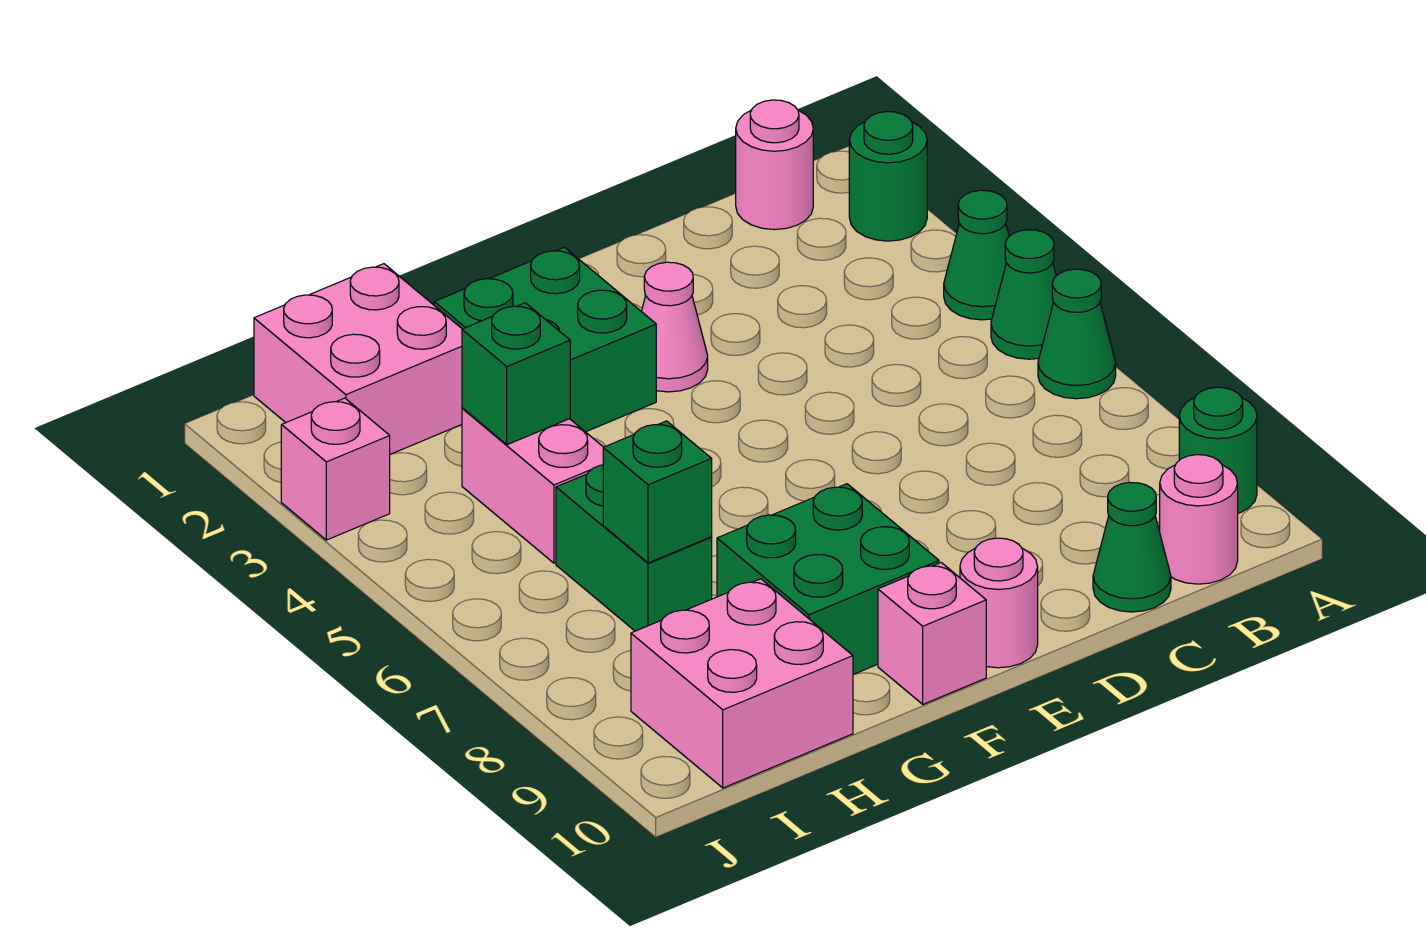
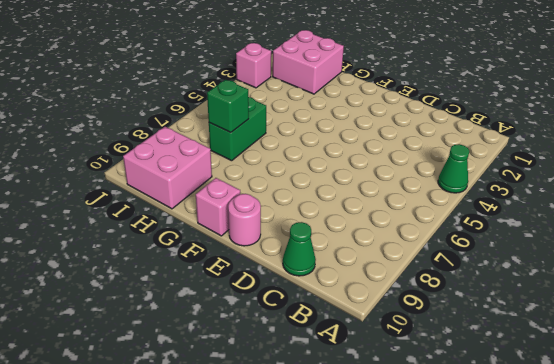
none -> green round brick A2 level 1
none -> green cone A5 level 1
none -> green cone A6 level 1

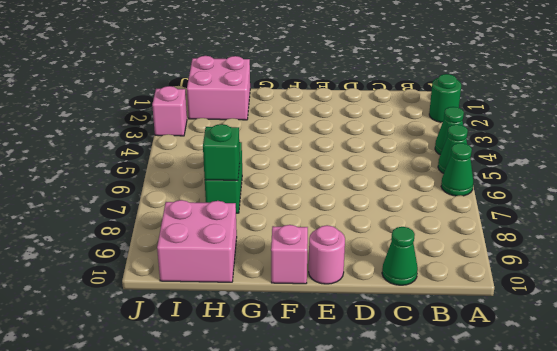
none -> green round brick A9 level 1
none -> pink round brick B1 level 1
none -> pink round brick B10 level 1

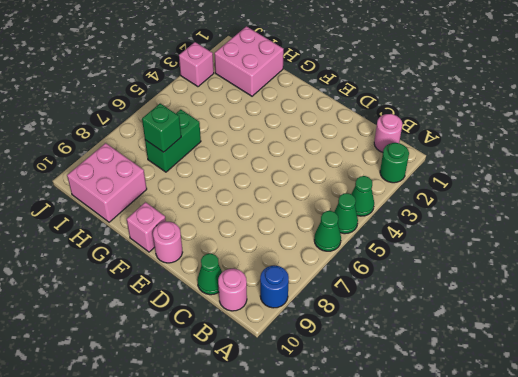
blue round brick A9 level 1 -> green round brick A9 level 1
none -> pink cone E3 level 1
none -> green brick F2:G3 level 1
none -> green brick F8:G9 level 1

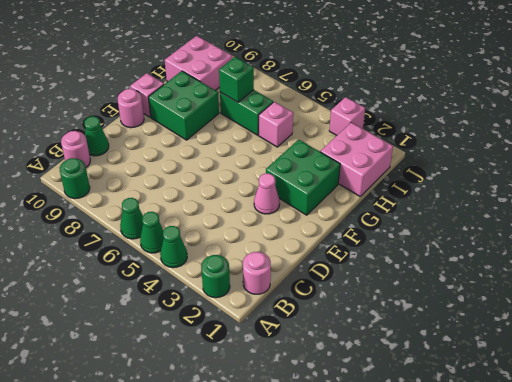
pink brick H5 level 1 -> pink brick H4:H5 level 1
none -> green brick H4 level 2

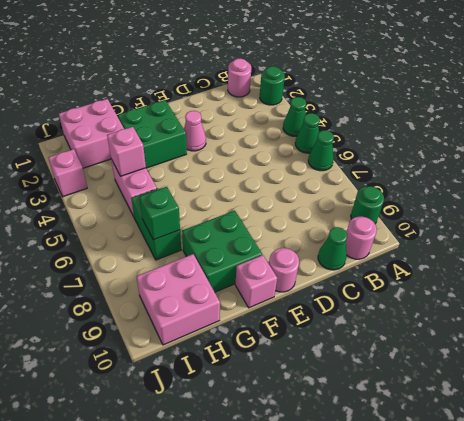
pink brick H4 level 2 -> green brick H4 level 2

